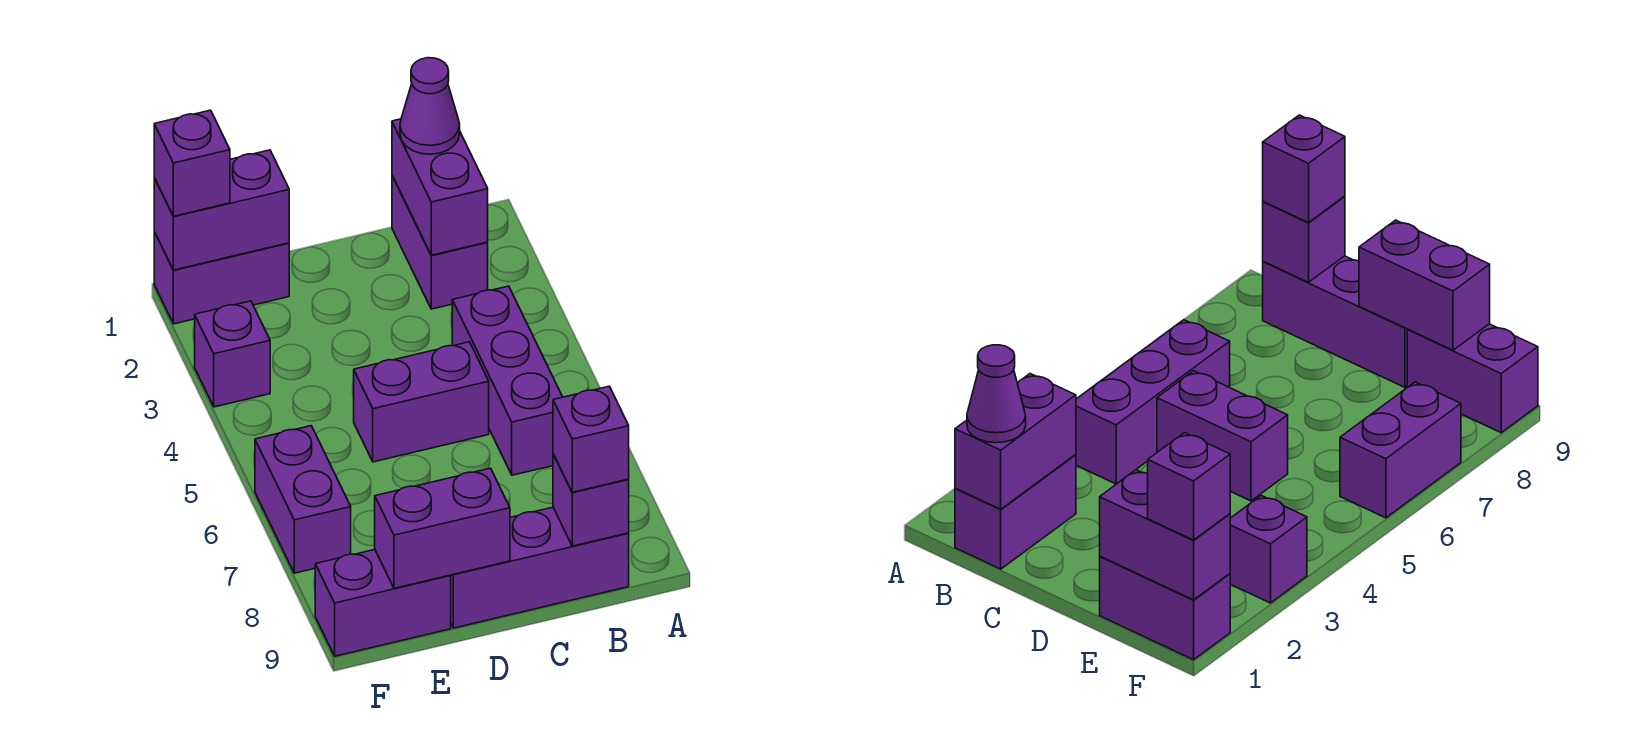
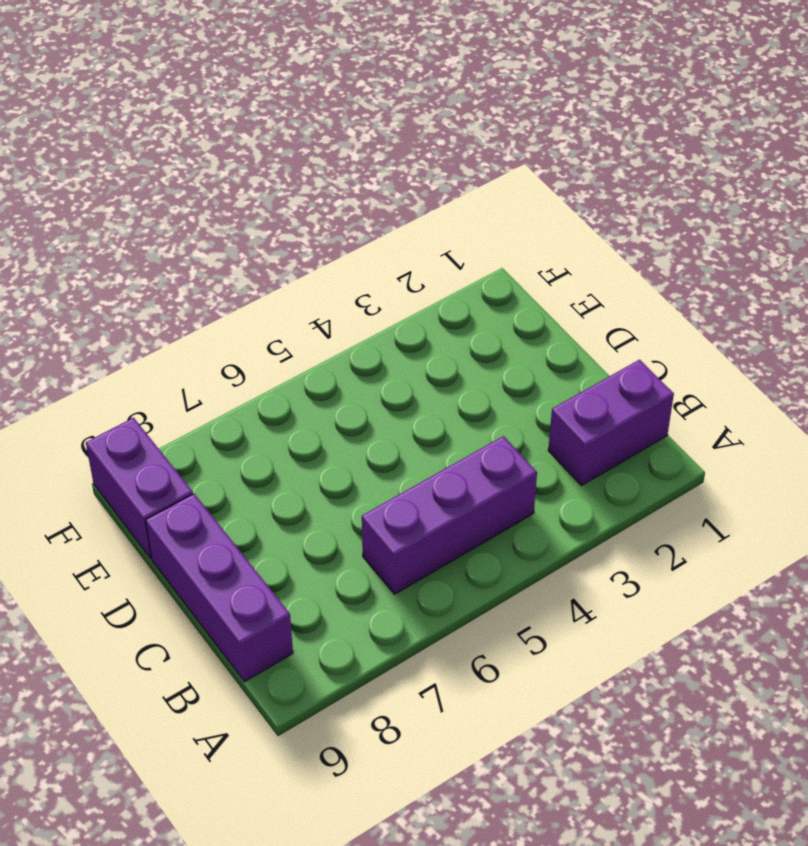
none -> purple brick C5:D5 level 1
none -> purple brick E1:F1 level 1
none -> purple brick F3 level 1

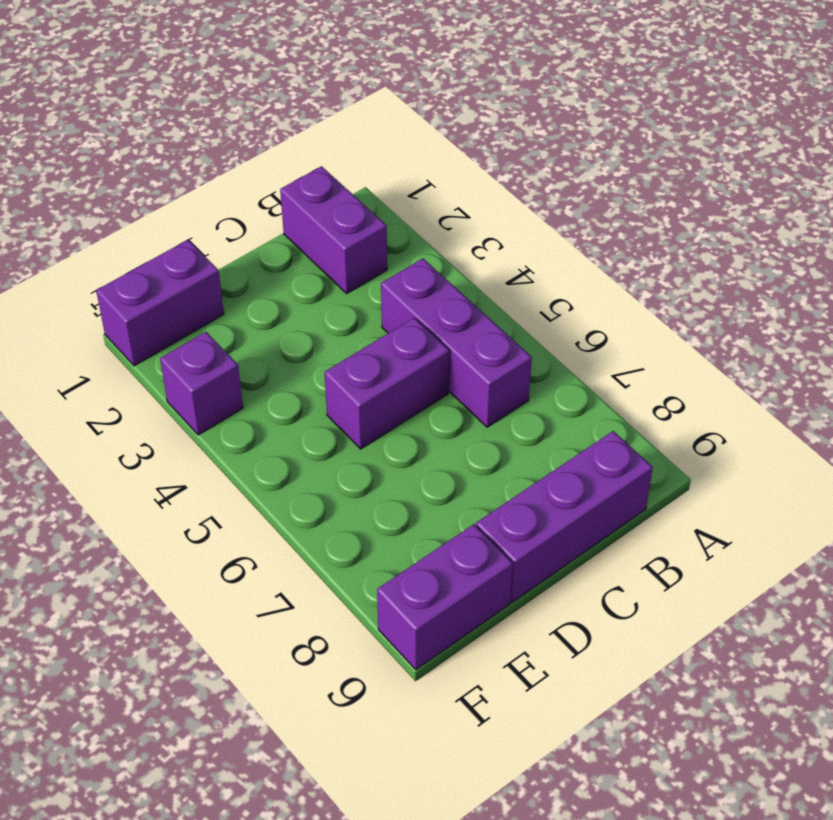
none -> purple brick F6:F7 level 1
none -> purple brick B1:B2 level 2
none -> purple brick B9 level 2

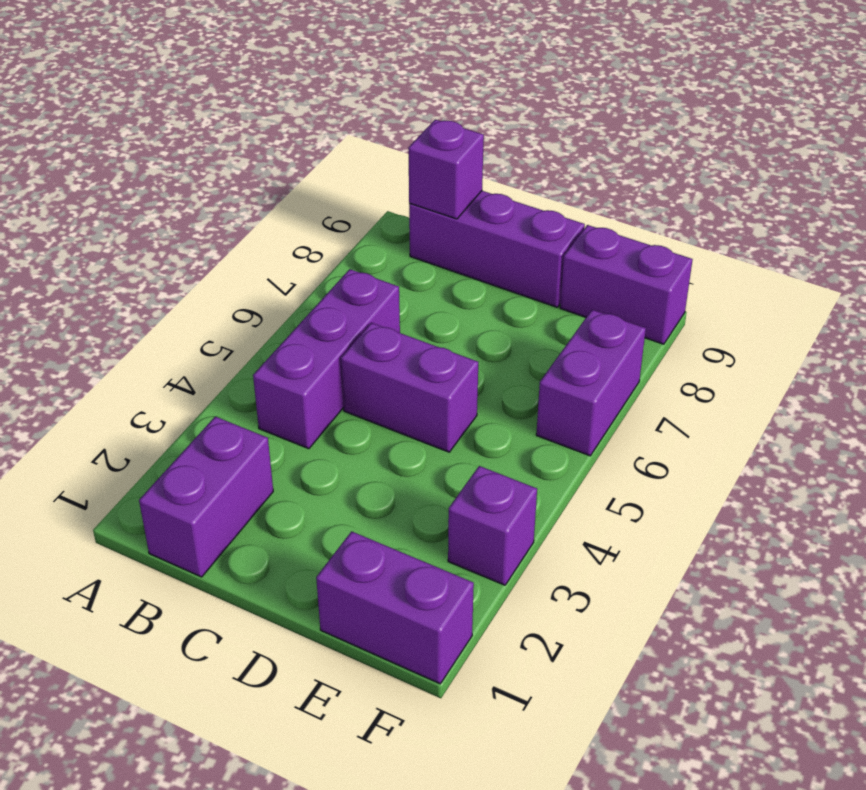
none -> purple brick B1:B2 level 2
none -> purple brick D9:E9 level 2
none -> purple brick E1:F1 level 2

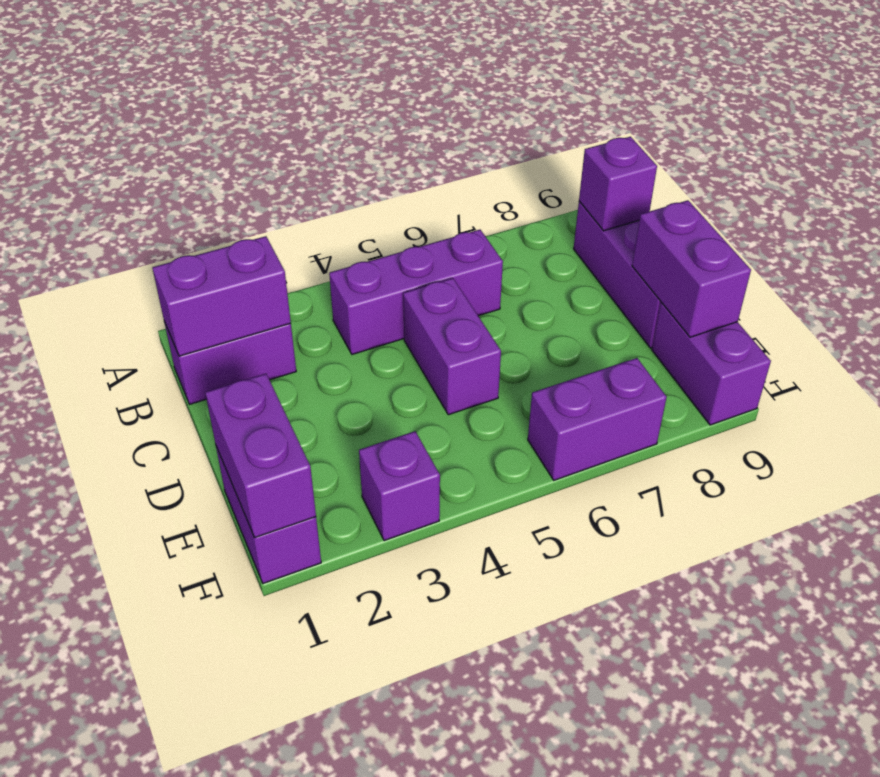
none -> purple cone B1 level 3
none -> purple brick B9 level 3
none -> purple brick F1 level 3

